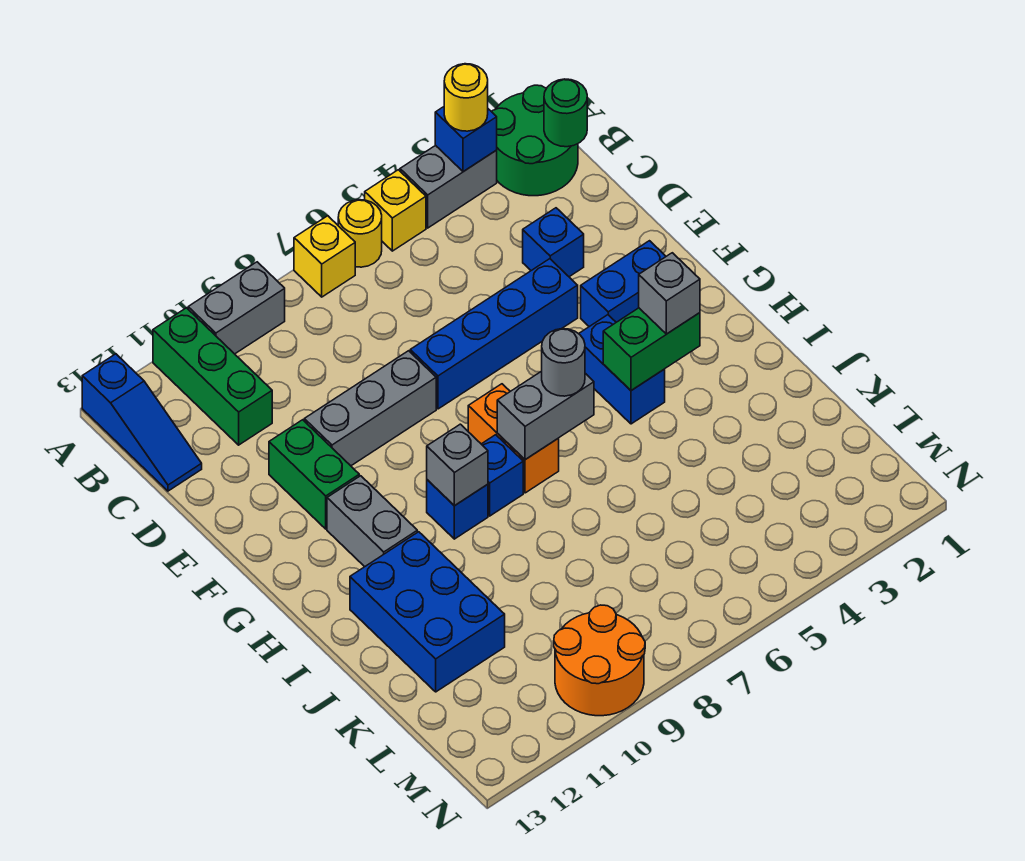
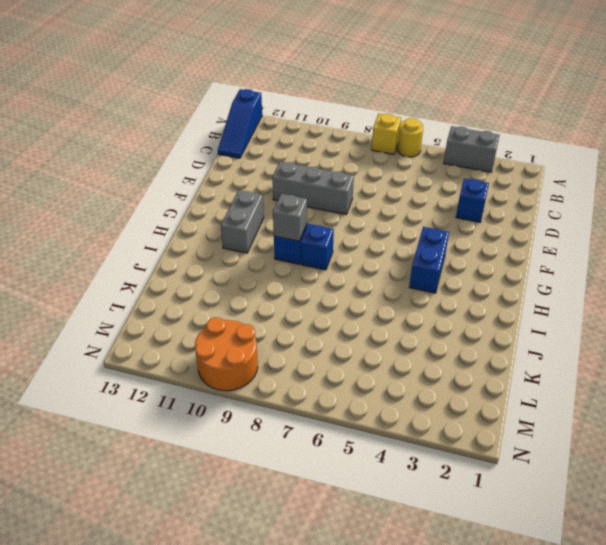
none -> green round brick A1:B2 level 1
none -> yellow brick A5 level 1
none -> grey brick A9:A10 level 1

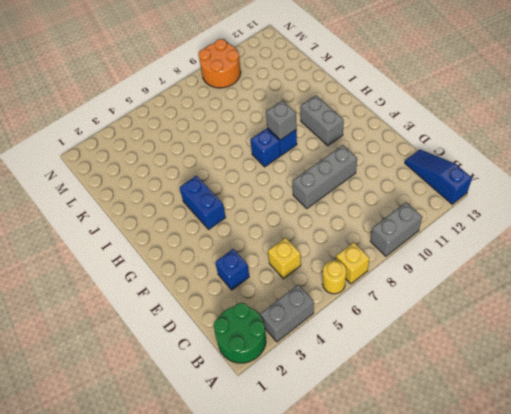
yellow brick C5 level 1 -> yellow brick A5 level 1
none -> green brick A11:C11 level 1
none -> blue brick E4:E7 level 1
none -> green brick E11:F11 level 1

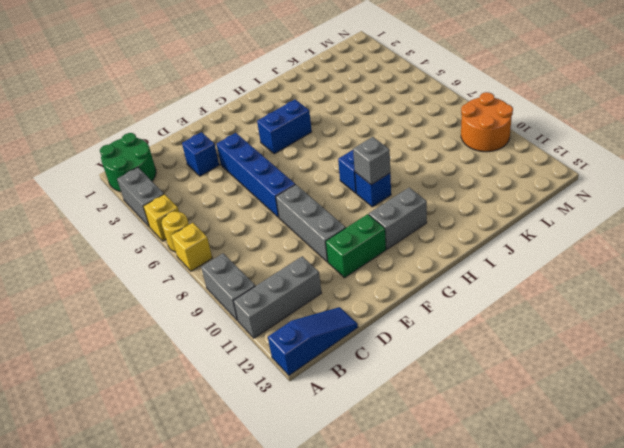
grey brick A11:C11 level 1 -> green brick A11:C11 level 1
none -> blue brick F2:F3 level 1
none -> orange brick G7:H7 level 1
none -> blue brick I11:K12 level 1

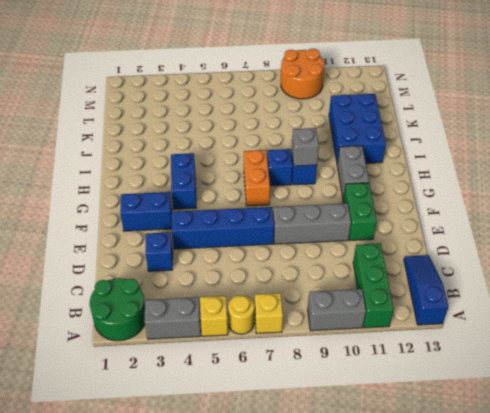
none -> blue brick A3 level 2
none -> green round brick B1 level 2
none -> green brick H3:H4 level 2

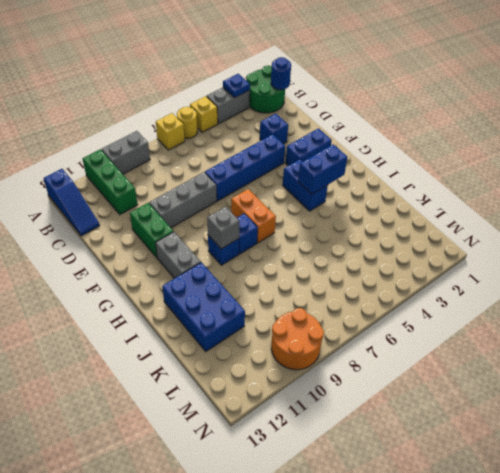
blue plate A3 level 2 -> blue brick A3 level 2
blue round brick B1 level 2 -> green round brick B1 level 2
blue brick H3:H4 level 2 -> green brick H3:H4 level 2
none -> grey brick H6:H7 level 2
none -> yellow round brick A3 level 3
none -> grey brick H3 level 3

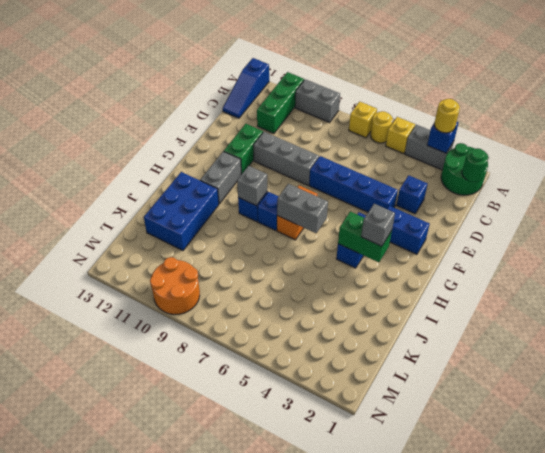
none -> grey round brick H6 level 3

